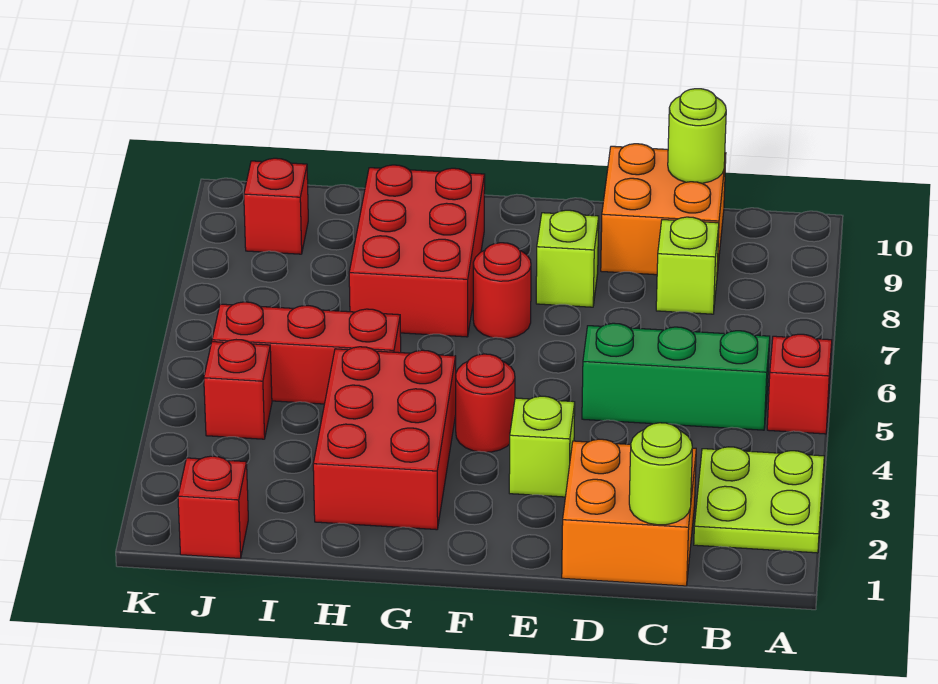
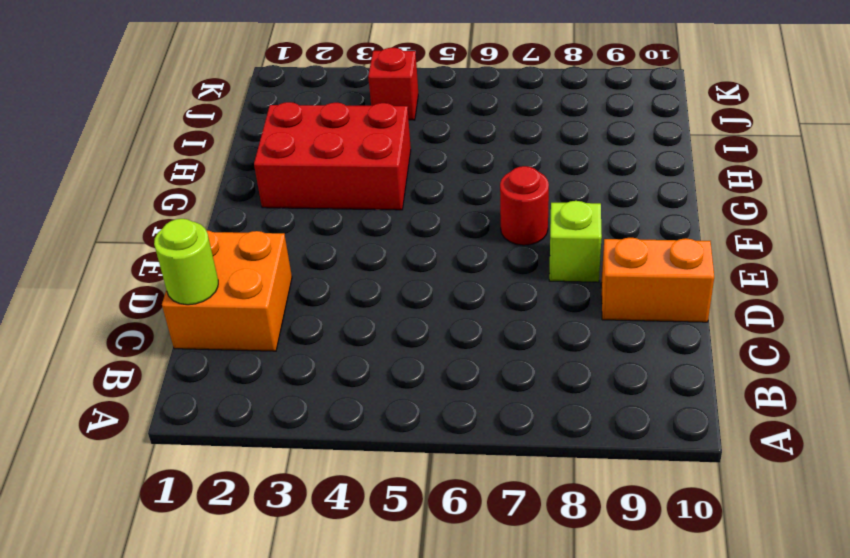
orange brick D9:D10 level 1 -> orange brick C9:D10 level 1
none -> lime plate A2:B3 level 1
none -> red brick A5 level 1
none -> green brick B5:D5 level 1

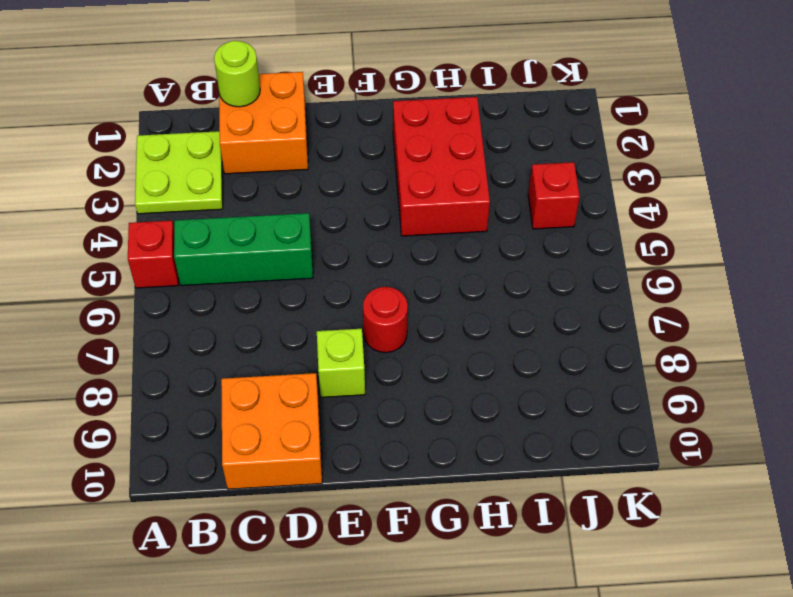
none -> lime brick C8 level 1
none -> lime brick E3 level 1
none -> red round brick F4 level 1

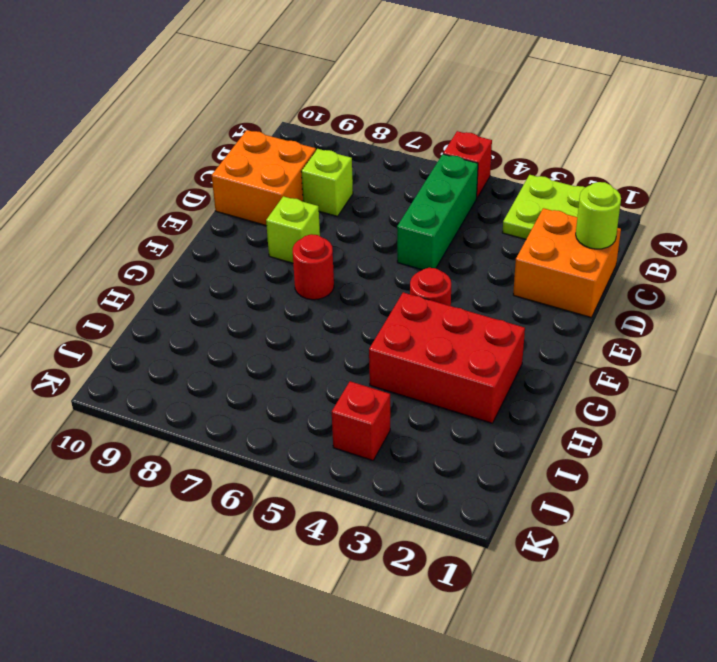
none -> lime brick E3 level 1
none -> red brick G7:H9 level 1
none -> red brick H5:J5 level 1

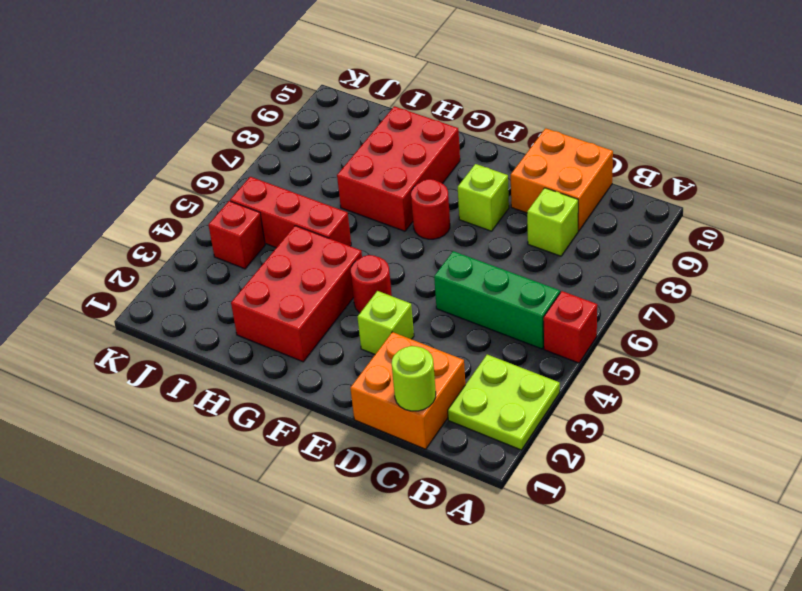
none -> red brick J1 level 1
none -> red brick J9 level 1
none -> lime round brick C10 level 2

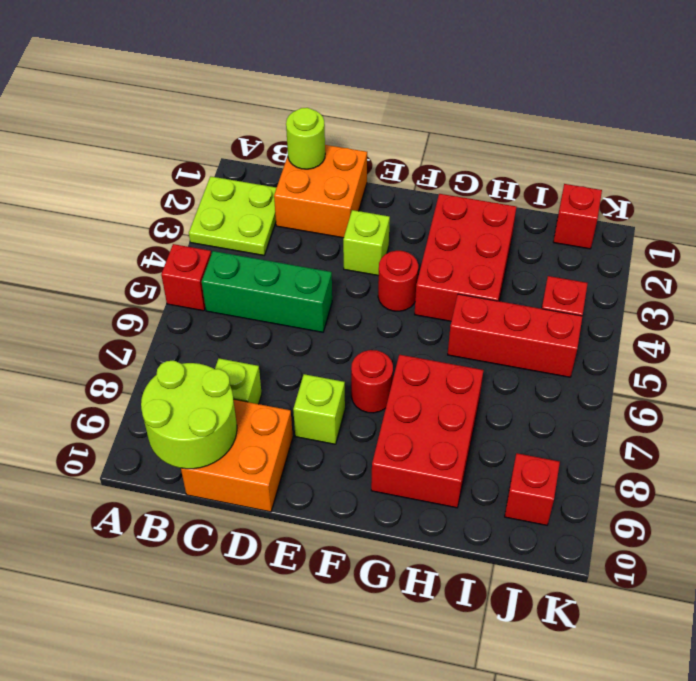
lime round brick B9:C10 level 2 -> lime round brick C10 level 2

